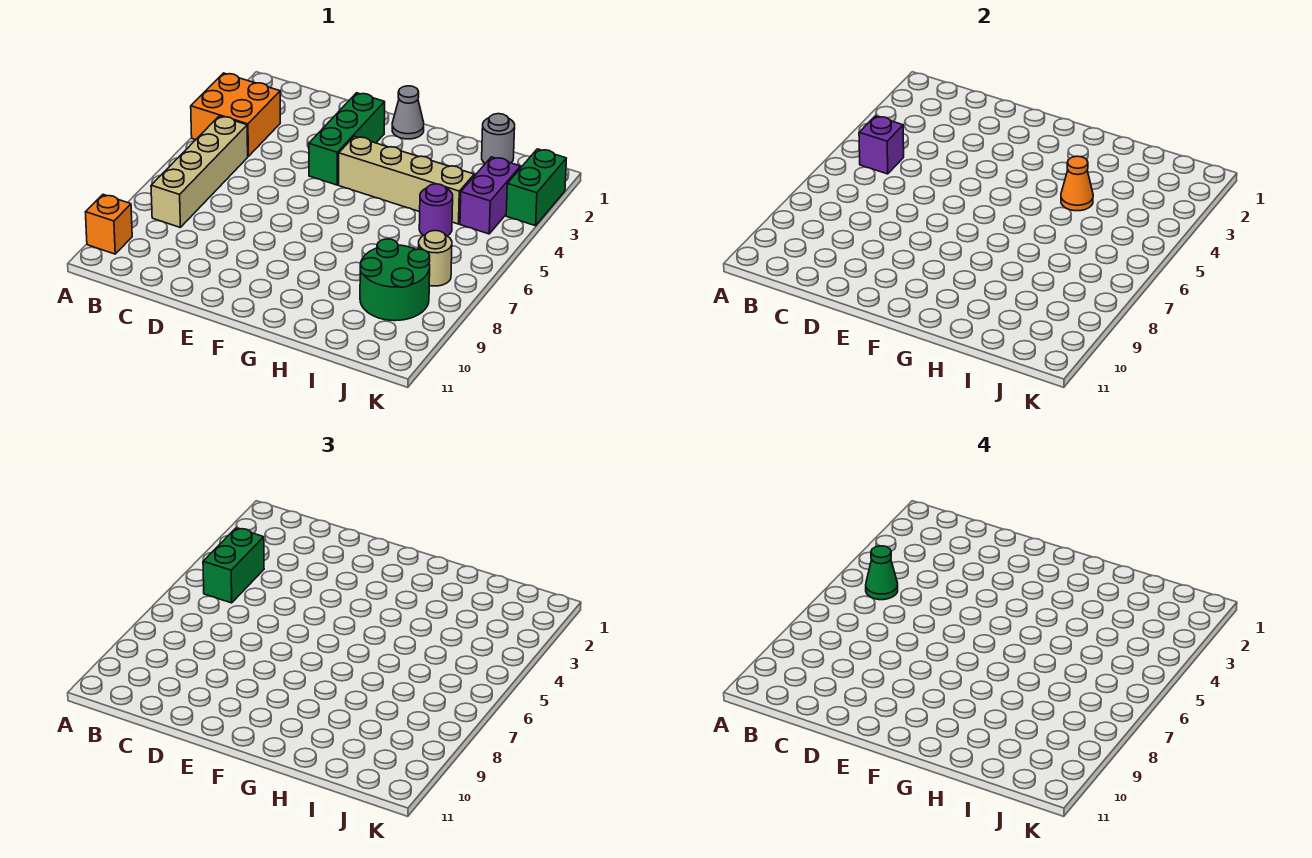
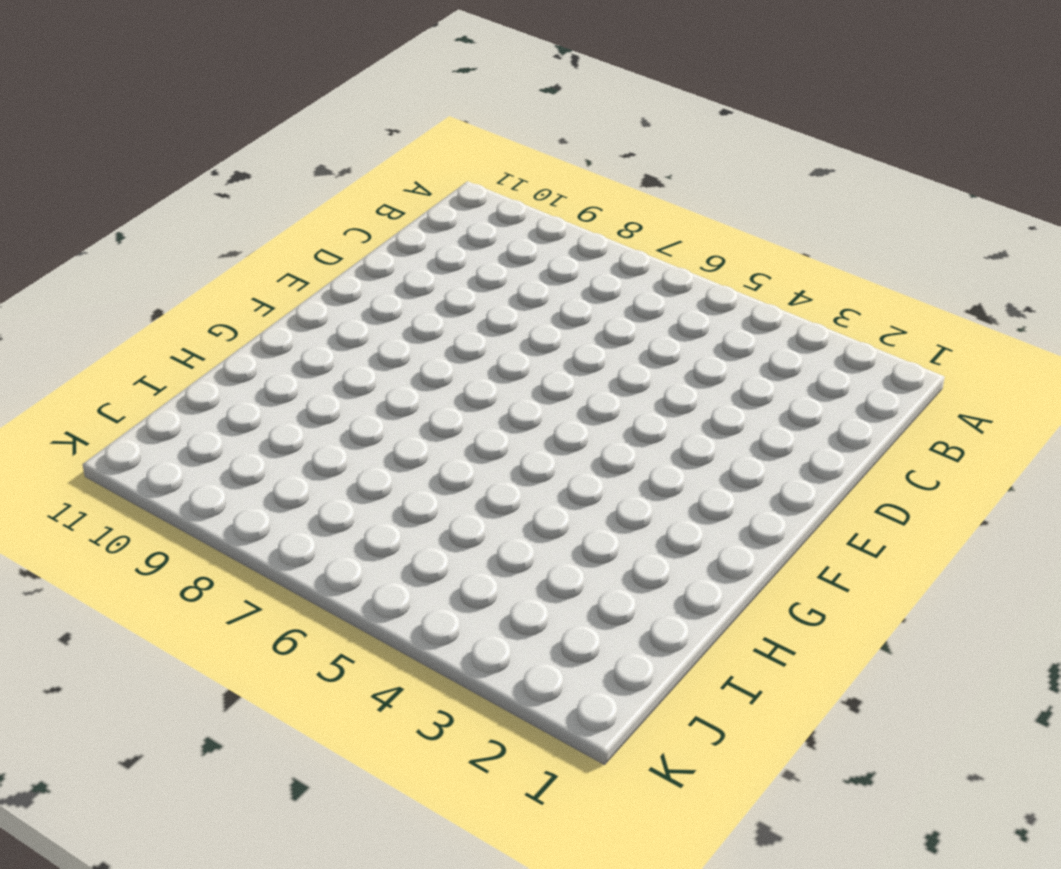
none -> orange brick A3:B4 level 1
none -> orange brick A10 level 1
none -> tan brick B5:B8 level 1

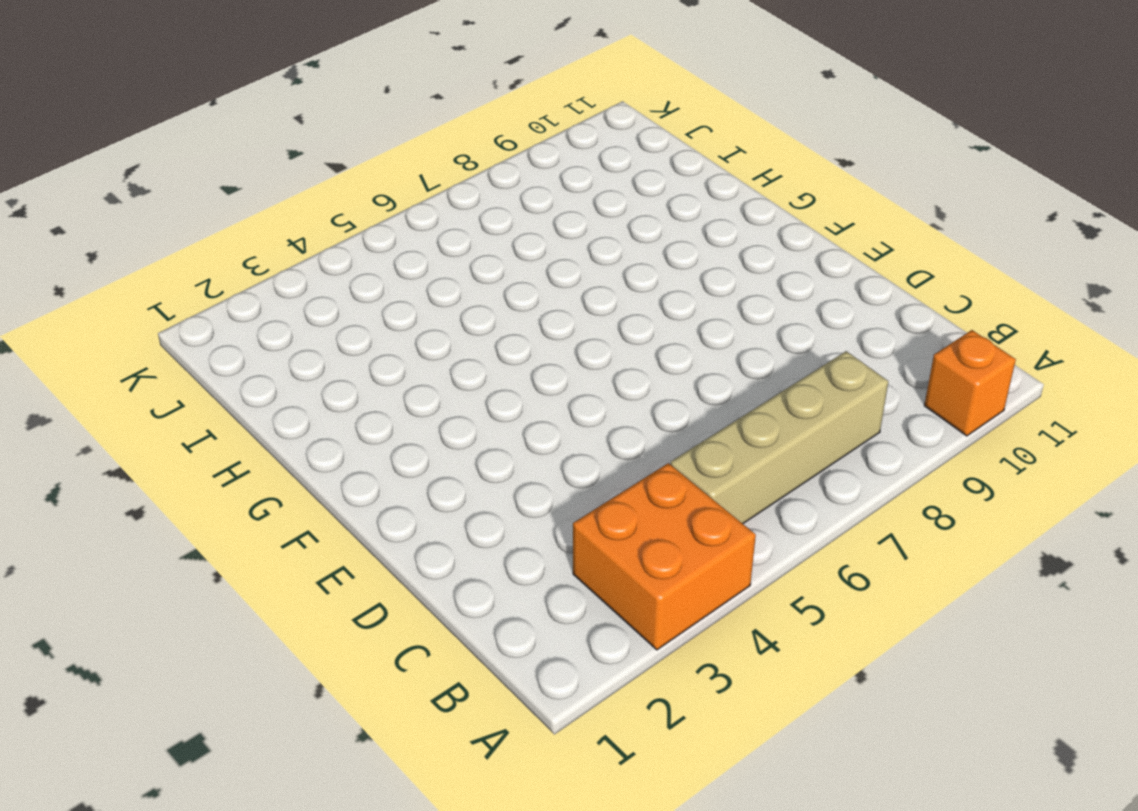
none -> green brick E2:E4 level 1
none -> grey cone F1 level 1
none -> tan brick F4:I4 level 1

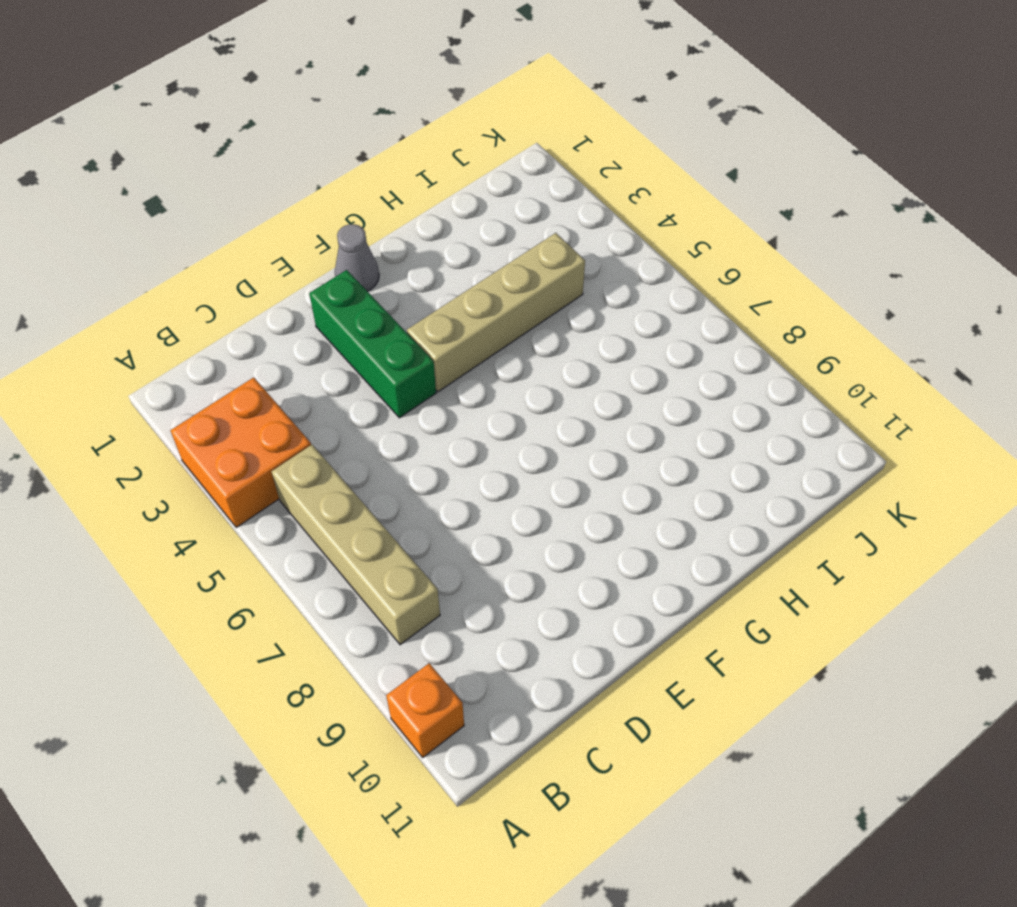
none -> grey round brick I1 level 1
none -> purple round brick I5 level 1
none -> green round brick I8:J9 level 1

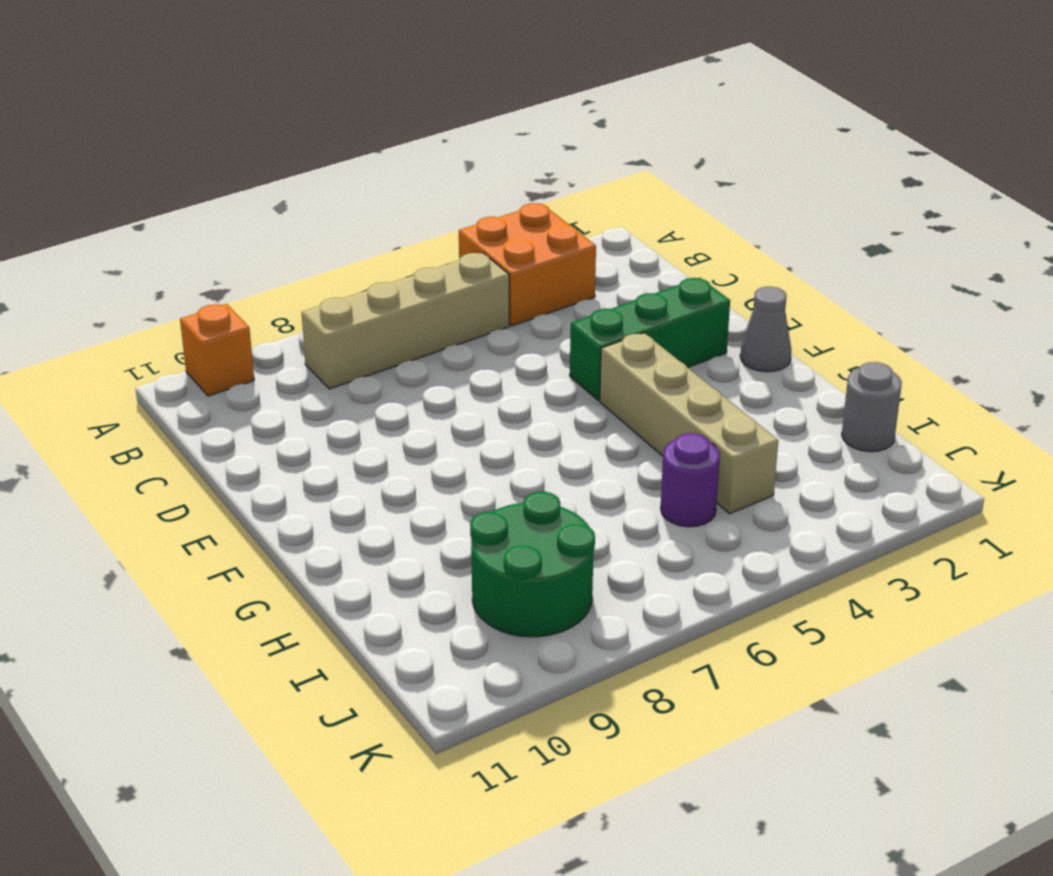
none -> purple brick J3:J4 level 1
none -> tan round brick J7 level 1
none -> green brick K2:K3 level 1

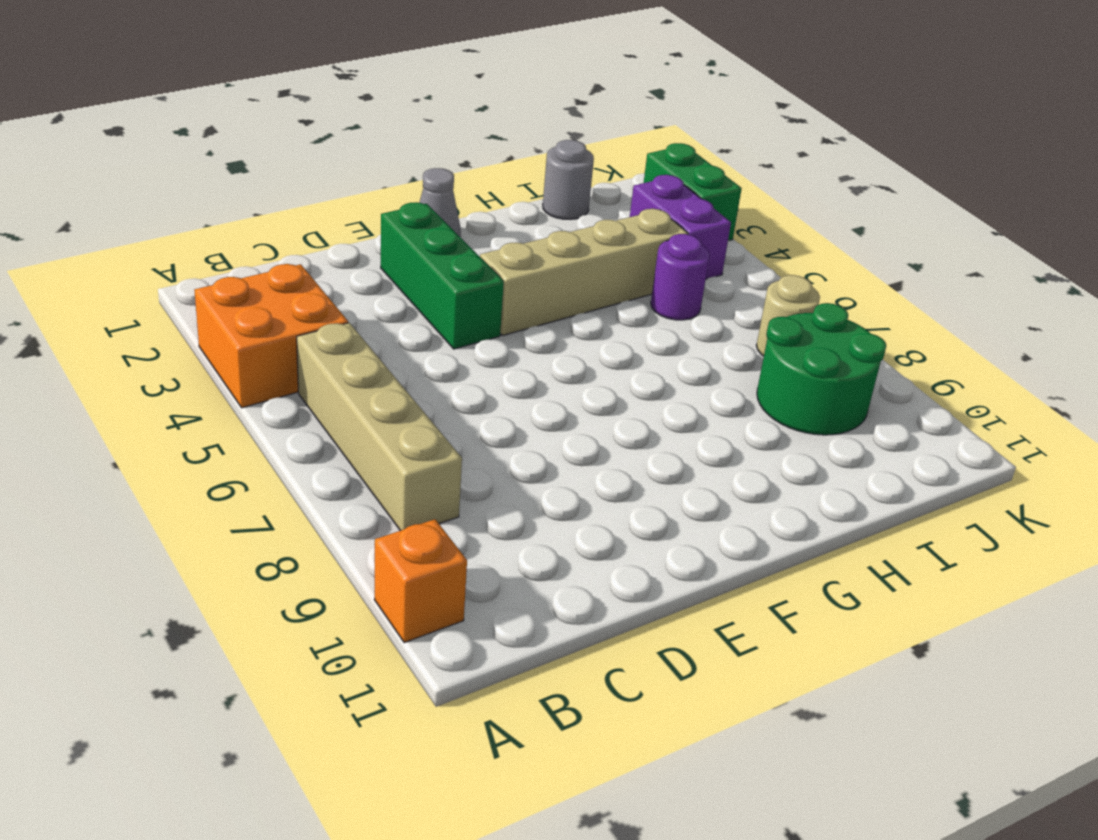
none -> purple brick B5 level 2
none -> orange cone H4 level 2
none -> green brick B4:B5 level 3

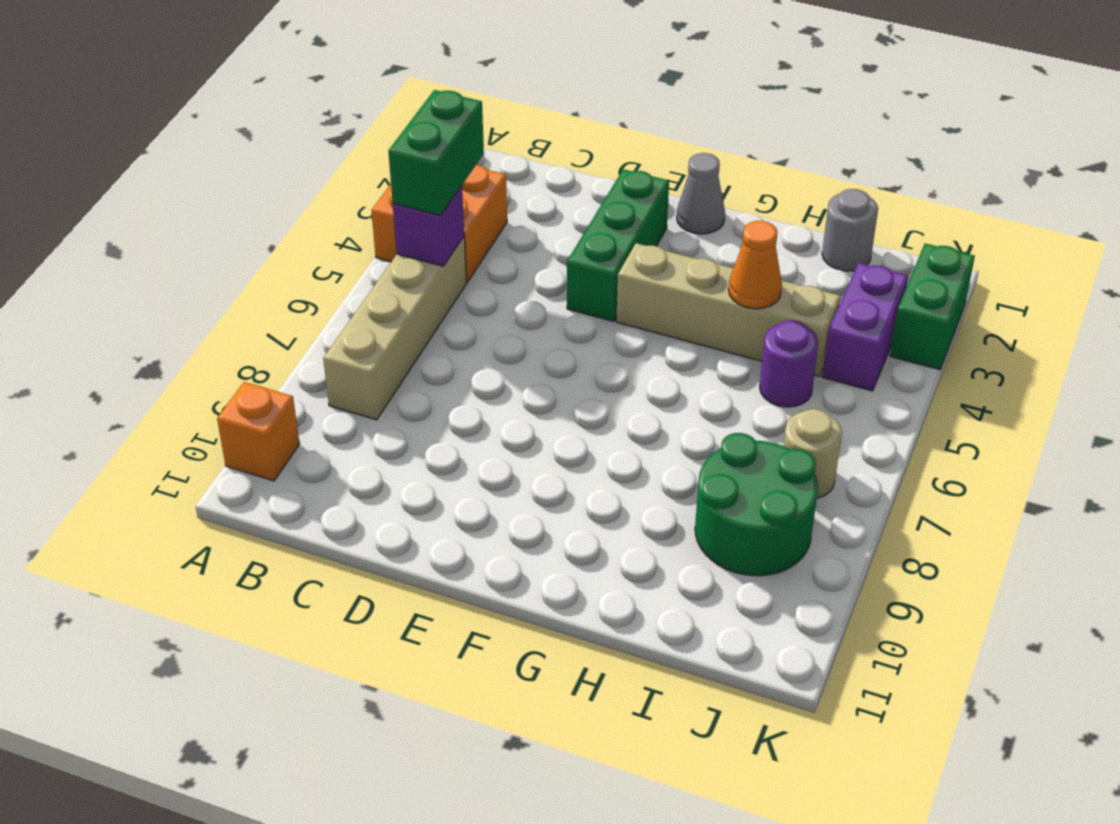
none -> green cone B5 level 4

